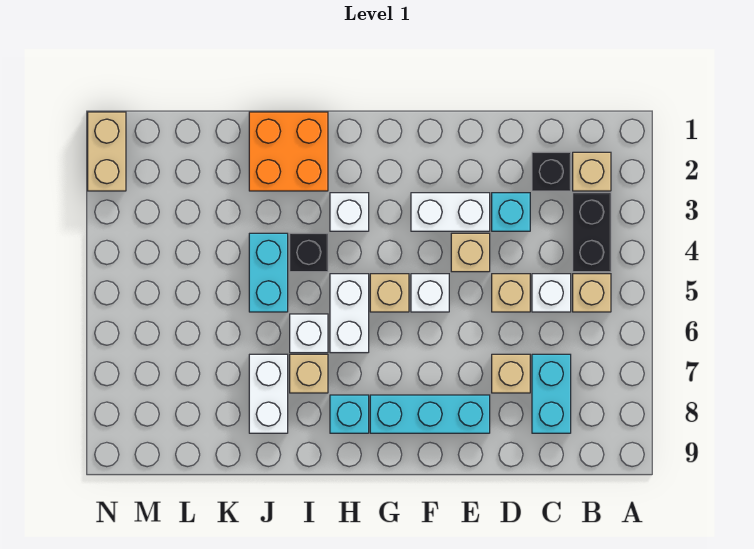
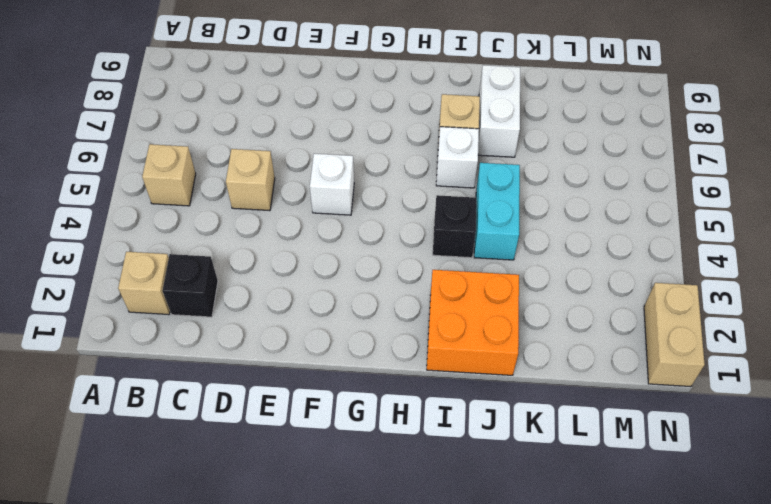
none -> black brick B3:B4 level 1
none -> white brick C5 level 1
none -> cyan brick C7:C8 level 1

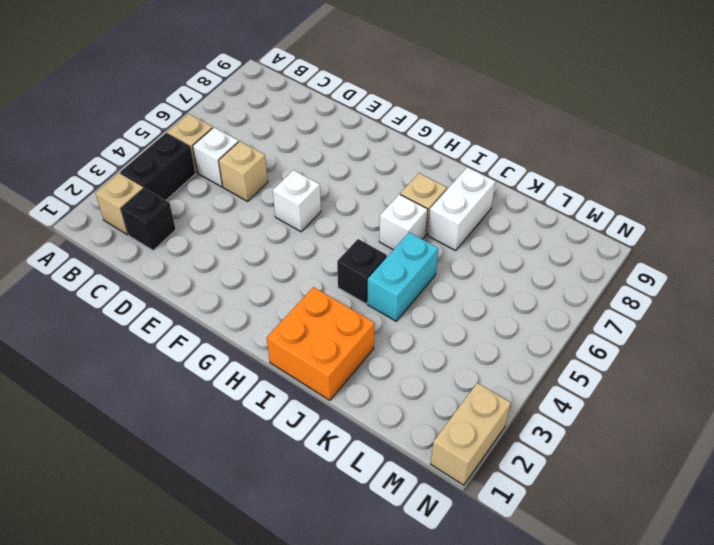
none -> cyan brick C7:C8 level 1
none -> cyan brick D3 level 1
none -> tan brick D7 level 1

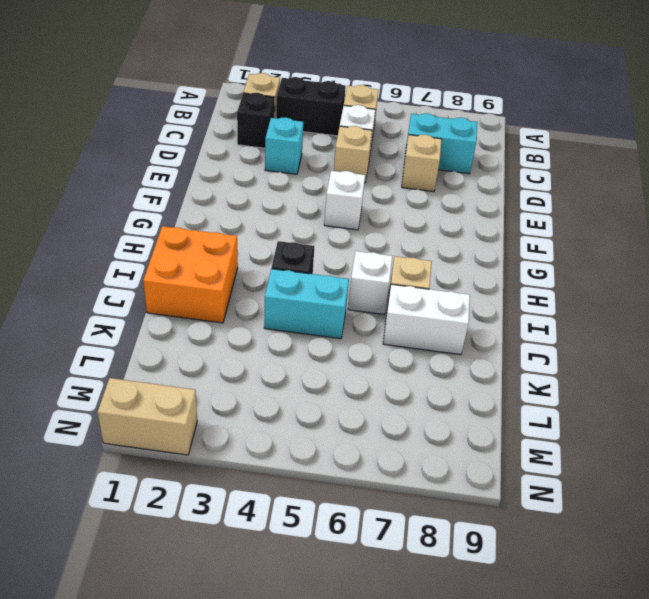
none -> white brick E3:F3 level 1
none -> tan brick E4 level 1
none -> cyan brick E8:G8 level 1

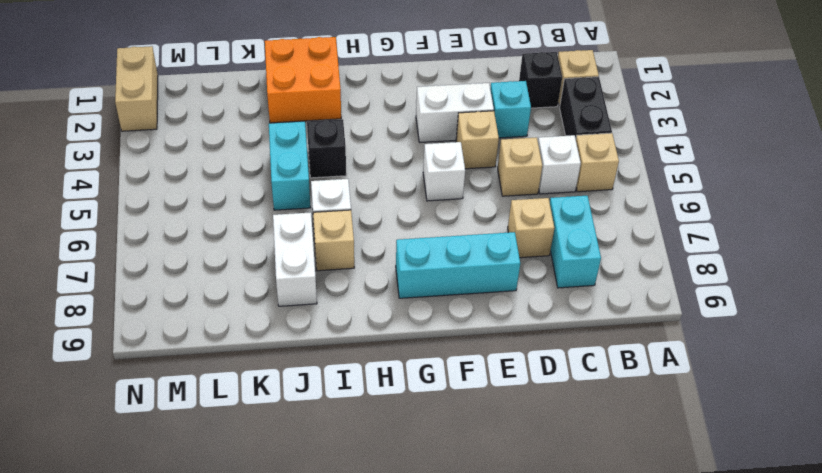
none -> tan brick G5 level 1
none -> white brick H3 level 1
none -> white brick H5:H6 level 1

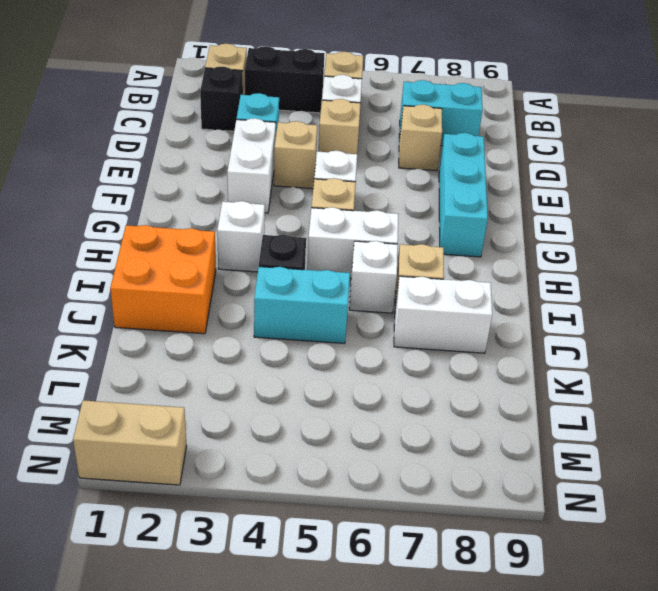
none -> cyan brick H8 level 1

